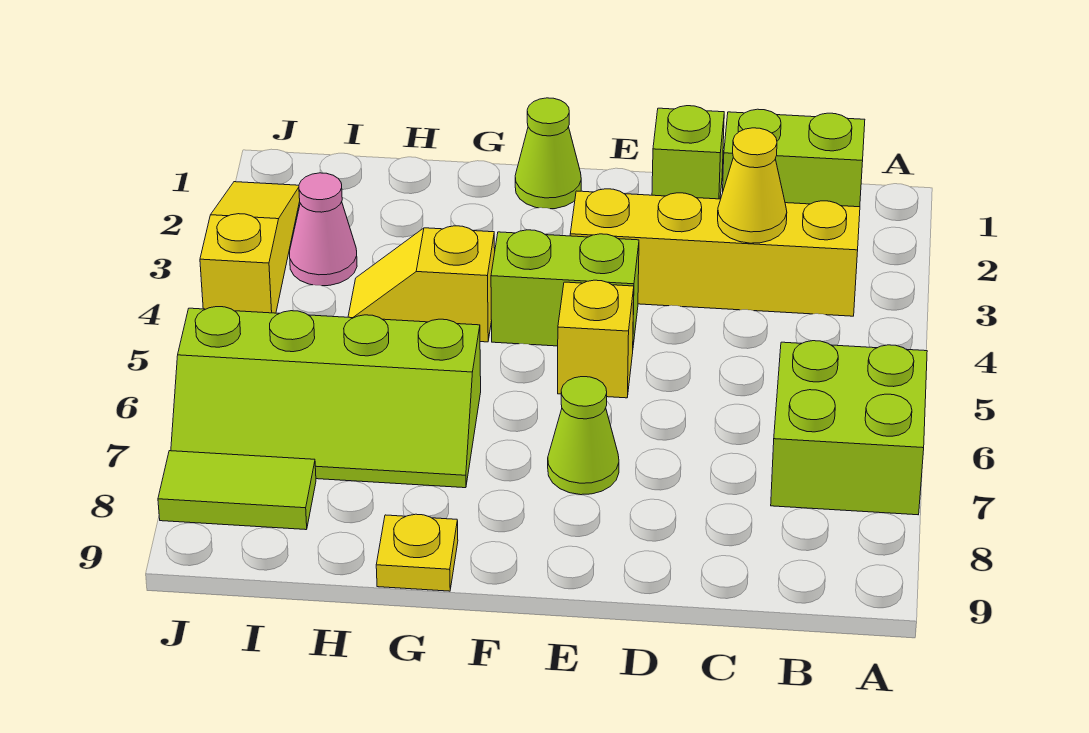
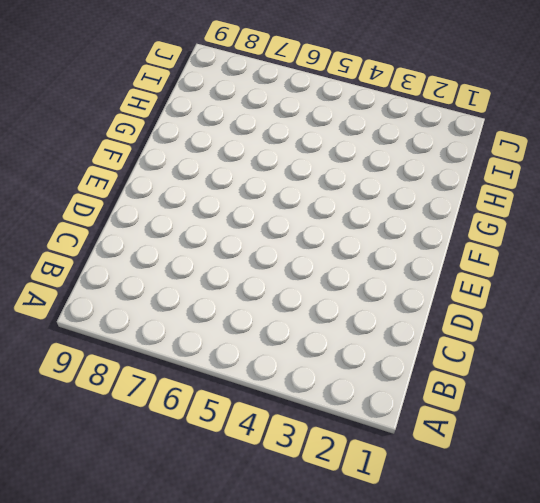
none -> lime brick A6:B7 level 1
none -> lime brick B1:C1 level 1
none -> yellow brick B3:E3 level 1

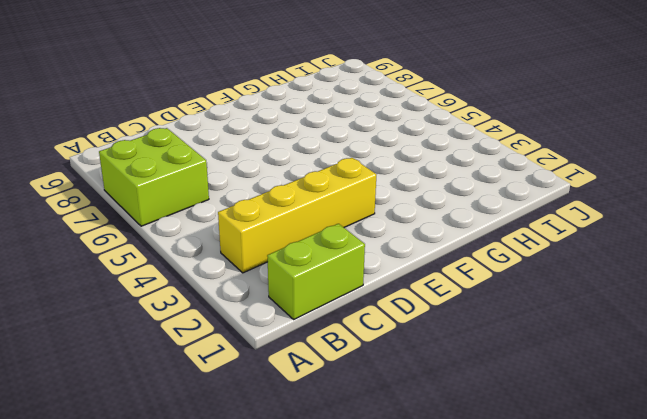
none -> lime brick D1 level 1
none -> lime brick E4:F4 level 1
none -> yellow brick E5 level 1

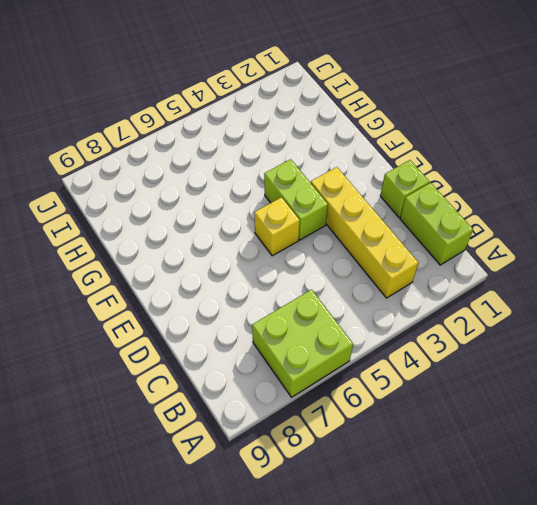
none -> lime cone E7 level 1
none -> lime cone F1 level 1
none -> yellow slope G4:H4 level 1 top G

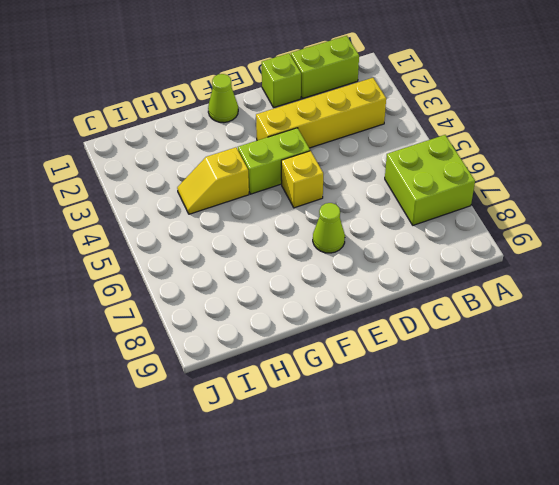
none -> lime slope G6:J7 level 1 top 6
none -> yellow plate G9 level 1
none -> pink cone I3 level 1

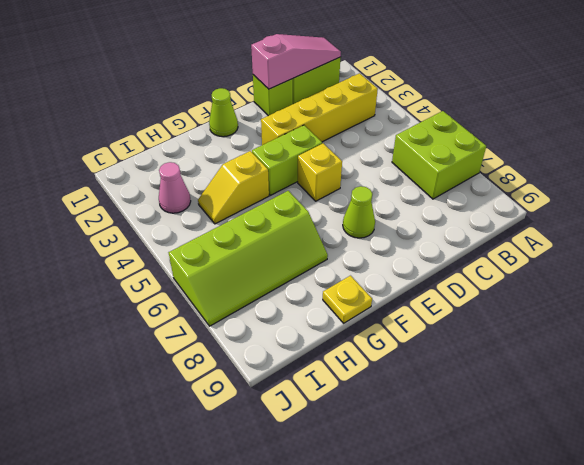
pink slope B1:D1 level 2 top D -> none
none -> lime tile I8:J8 level 1
none -> yellow slope J2:J4 level 1 top 4
none -> yellow cone C3 level 2

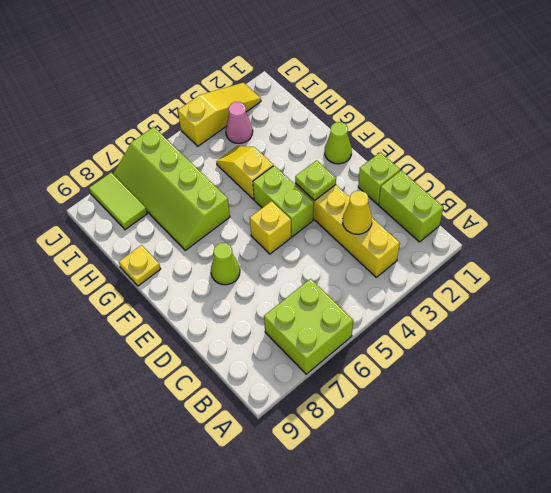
lime plate E3 level 2 -> none

